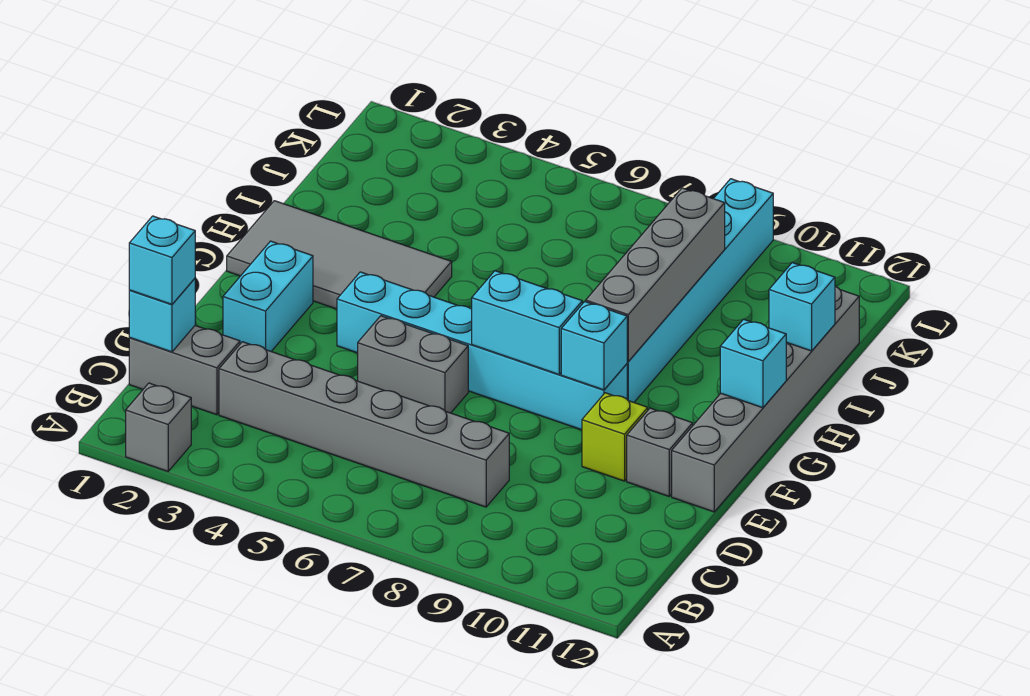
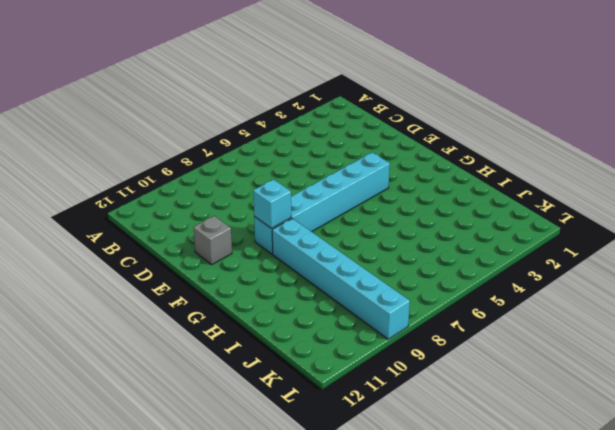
none -> grey brick A2 level 1
none -> grey brick C1:C2 level 1
none -> grey brick C3:C8 level 1

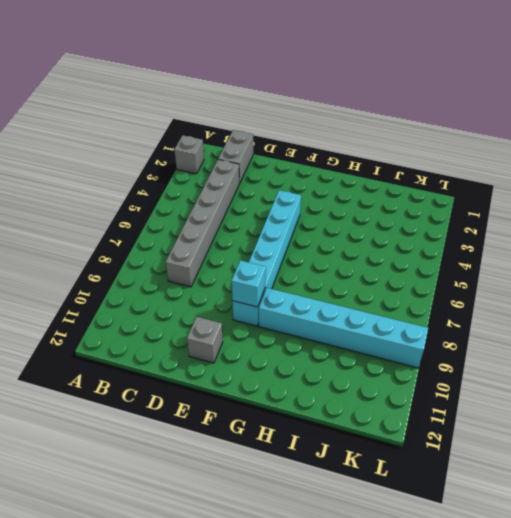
none -> cyan brick E2:F2 level 1
none -> grey brick E5:E6 level 1
none -> lime brick E10 level 1

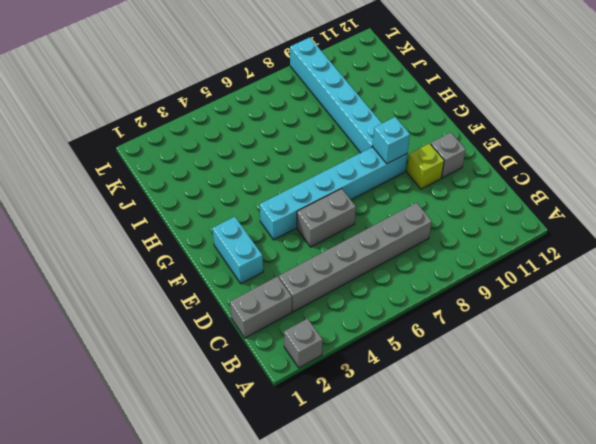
none -> grey brick E12:J12 level 1
none -> grey tile G1:H4 level 1
none -> cyan brick C1 level 2

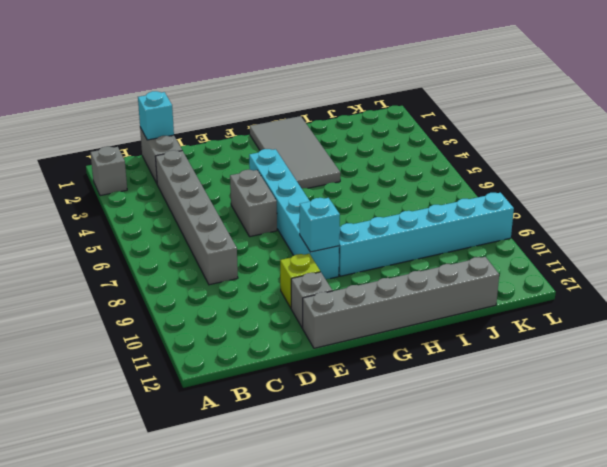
none -> cyan brick E2:F2 level 1
none -> cyan brick F7:F8 level 2
none -> grey brick G9:J9 level 2

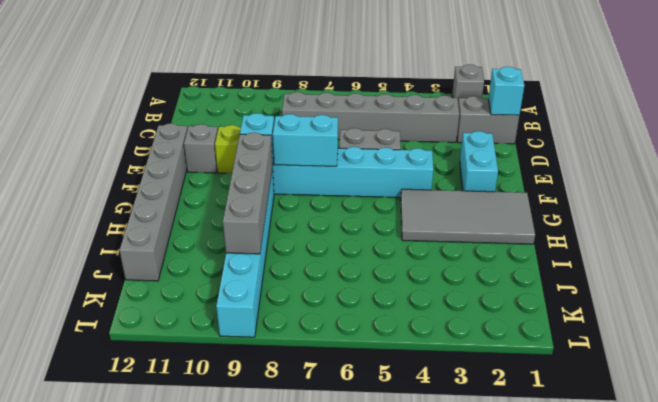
none -> cyan brick G12 level 2
none -> cyan brick I12 level 2
none -> cyan brick C1 level 3

